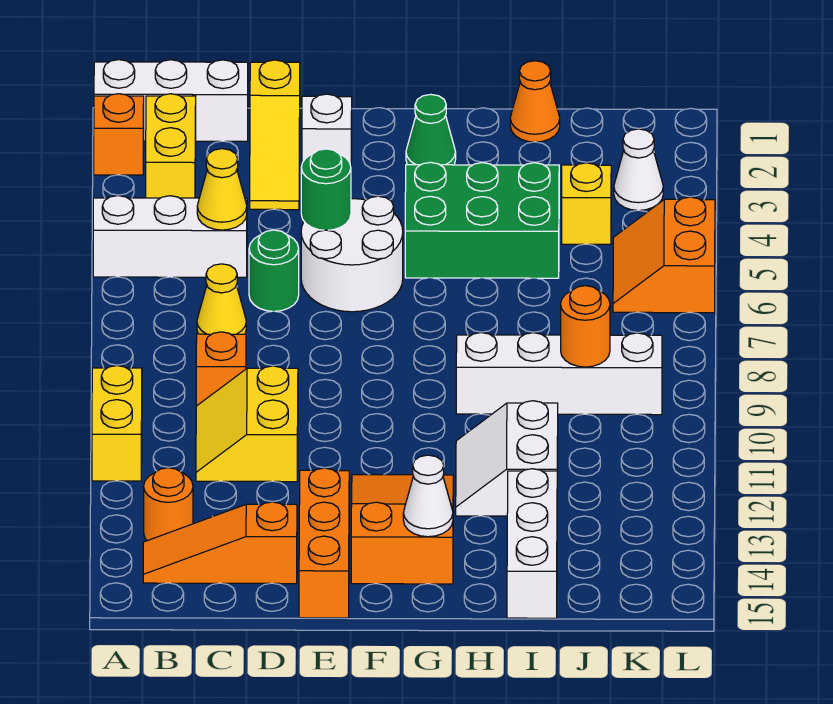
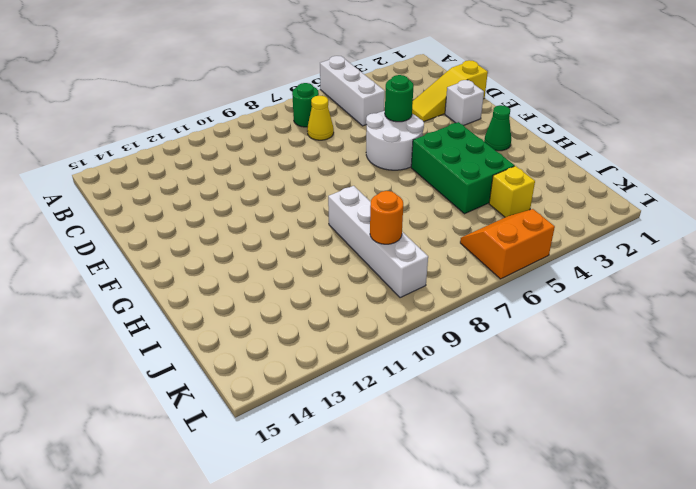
green round brick B7 level 1 -> green round brick D6 level 1
none -> white brick A1:C1 level 1
none -> orange brick A2 level 1
none -> yellow brick A10:A11 level 1

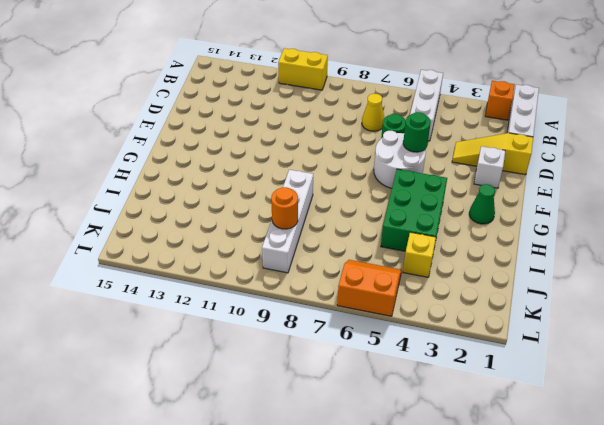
none -> yellow brick B2:B3 level 1
none -> orange round brick B13 level 1
none -> orange slope B14:D14 level 1 top D

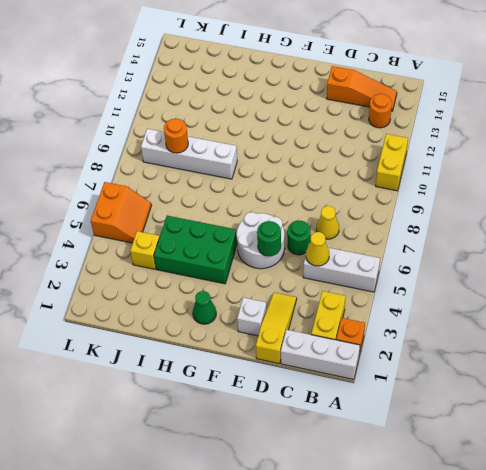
none -> orange brick C9 level 1
none -> yellow slope C10:D11 level 1 top D
none -> orange brick E13:E15 level 1

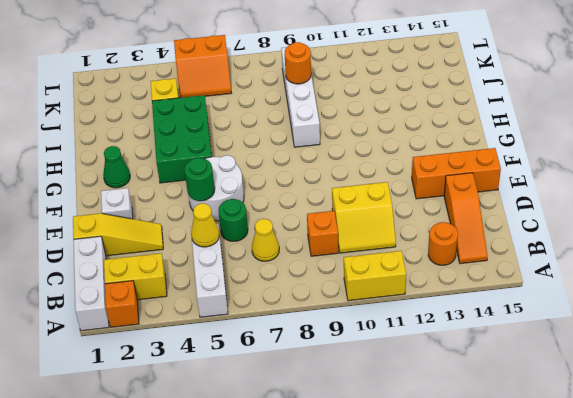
none -> orange slope F12:G14 level 1 top 14
none -> white slope H11:I12 level 1 top I
none -> orange cone I1 level 1

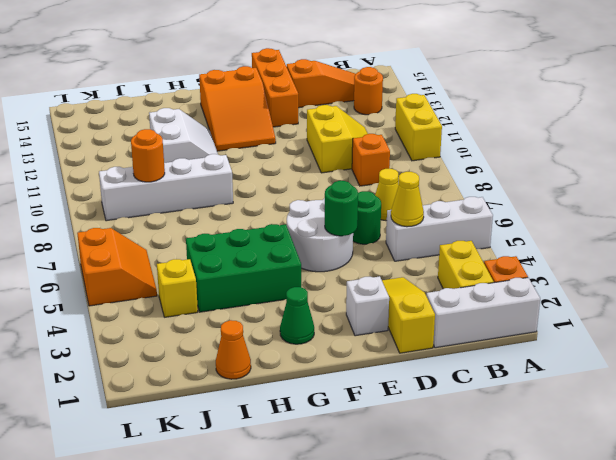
none -> white brick I13:I15 level 1
none -> white cone K3 level 1
none -> white cone G14 level 2

